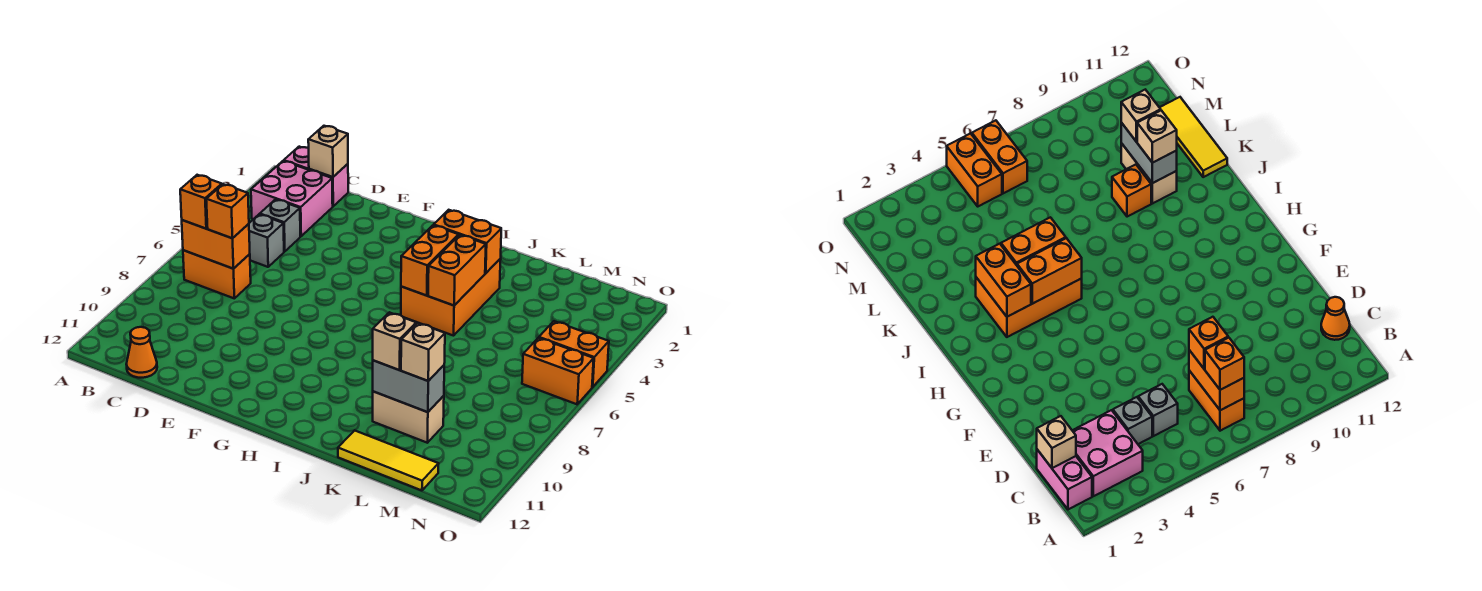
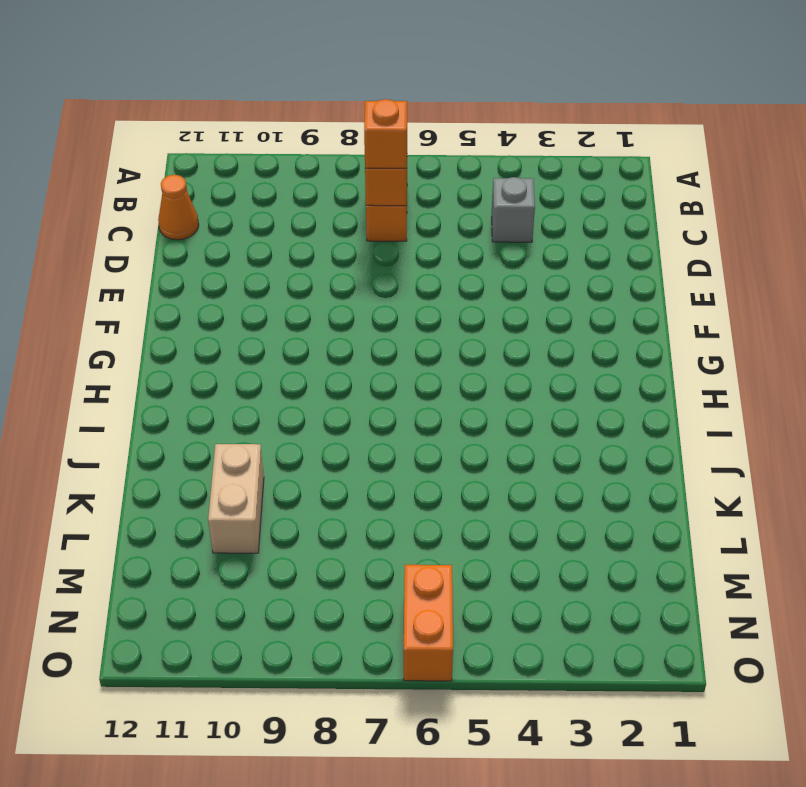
none -> pink brick B1:C1 level 1
none -> pink brick B2:C3 level 1
none -> grey brick C5 level 1

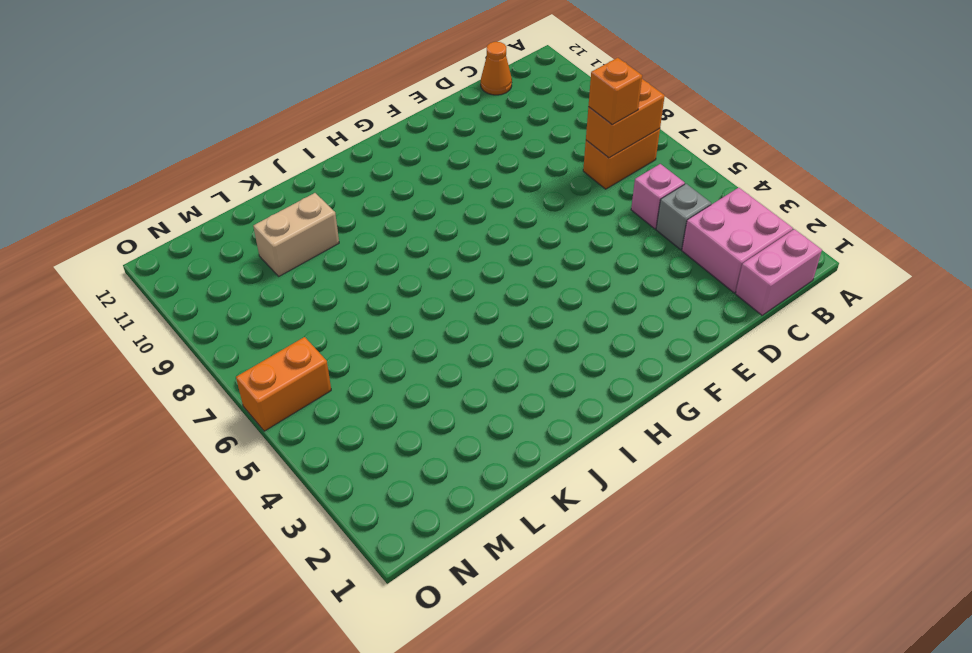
pink brick C5 level 1 -> grey brick C5 level 1
none -> orange brick I3:J5 level 1
none -> orange brick K9 level 1
none -> yellow tile K12:M12 level 1

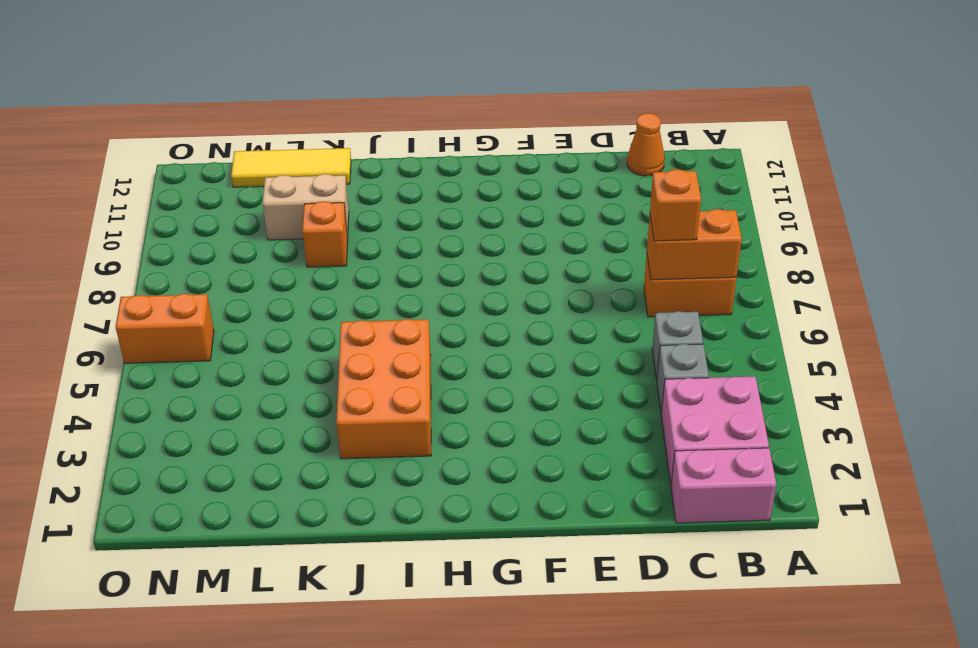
none -> orange brick N5:O5 level 1
none -> tan brick C1 level 2
none -> orange brick I3:J3 level 2

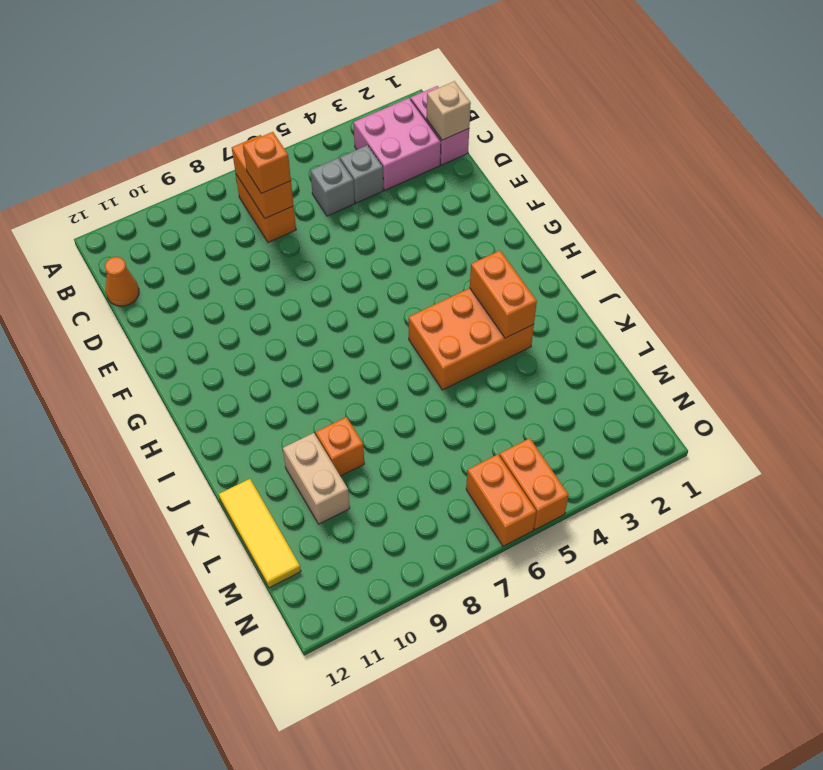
none -> orange brick I4:I5 level 2
none -> orange brick J4:J5 level 2
none -> grey brick K10:L10 level 2

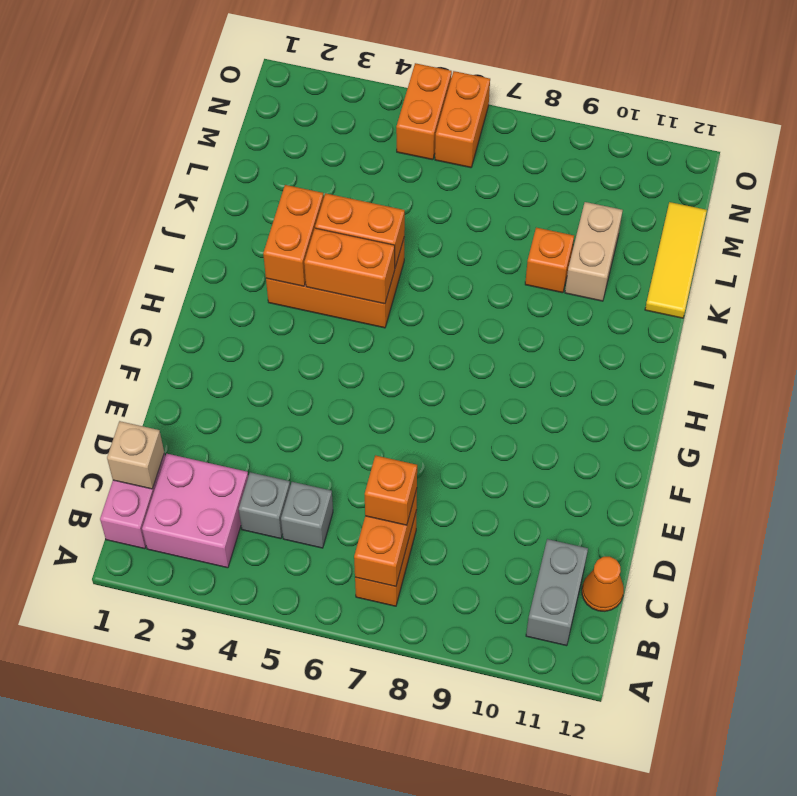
grey brick B11:C11 level 1 -> grey brick K10:L10 level 2
none -> orange brick B7 level 3
none -> tan brick K10 level 3
none -> tan brick L10 level 3

